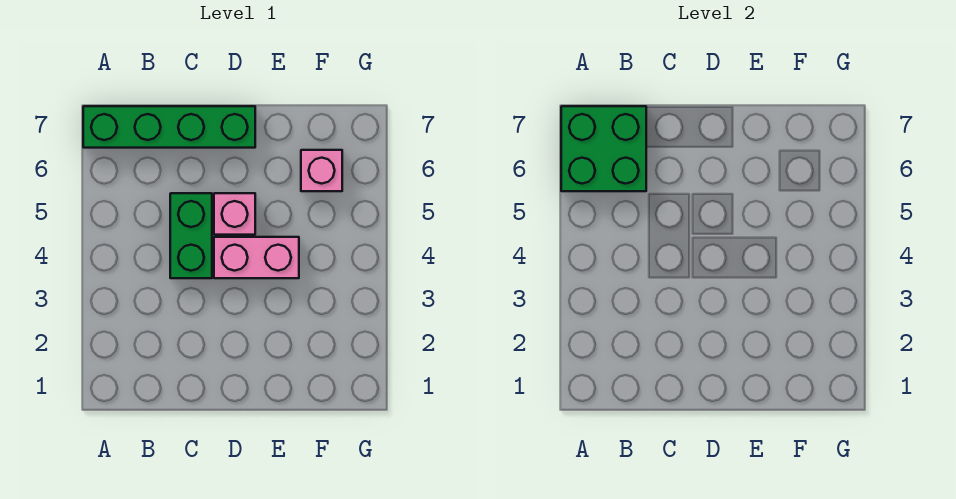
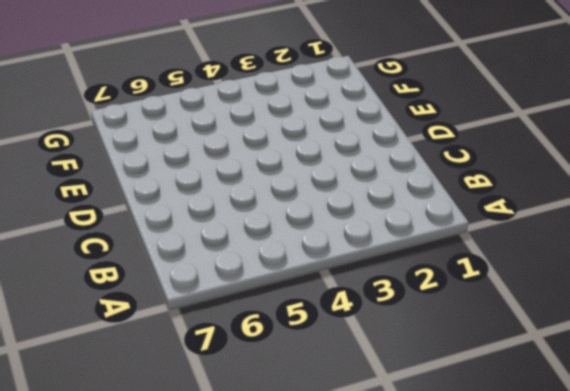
none -> green brick A7:D7 level 1
none -> green brick C4:C5 level 1

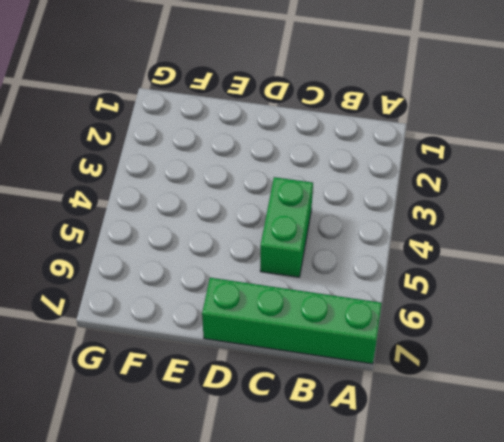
none -> pink brick D4:E4 level 1
none -> pink brick D5 level 1

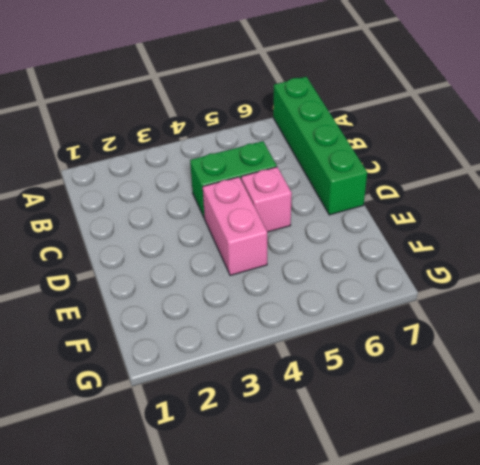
none -> pink brick F6 level 1
none -> green brick A6:B7 level 2

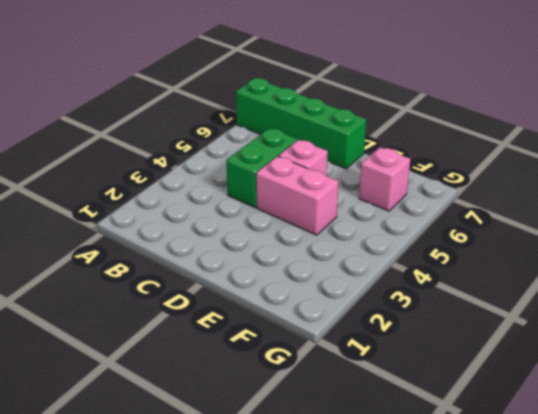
none -> green brick A6:B7 level 2

